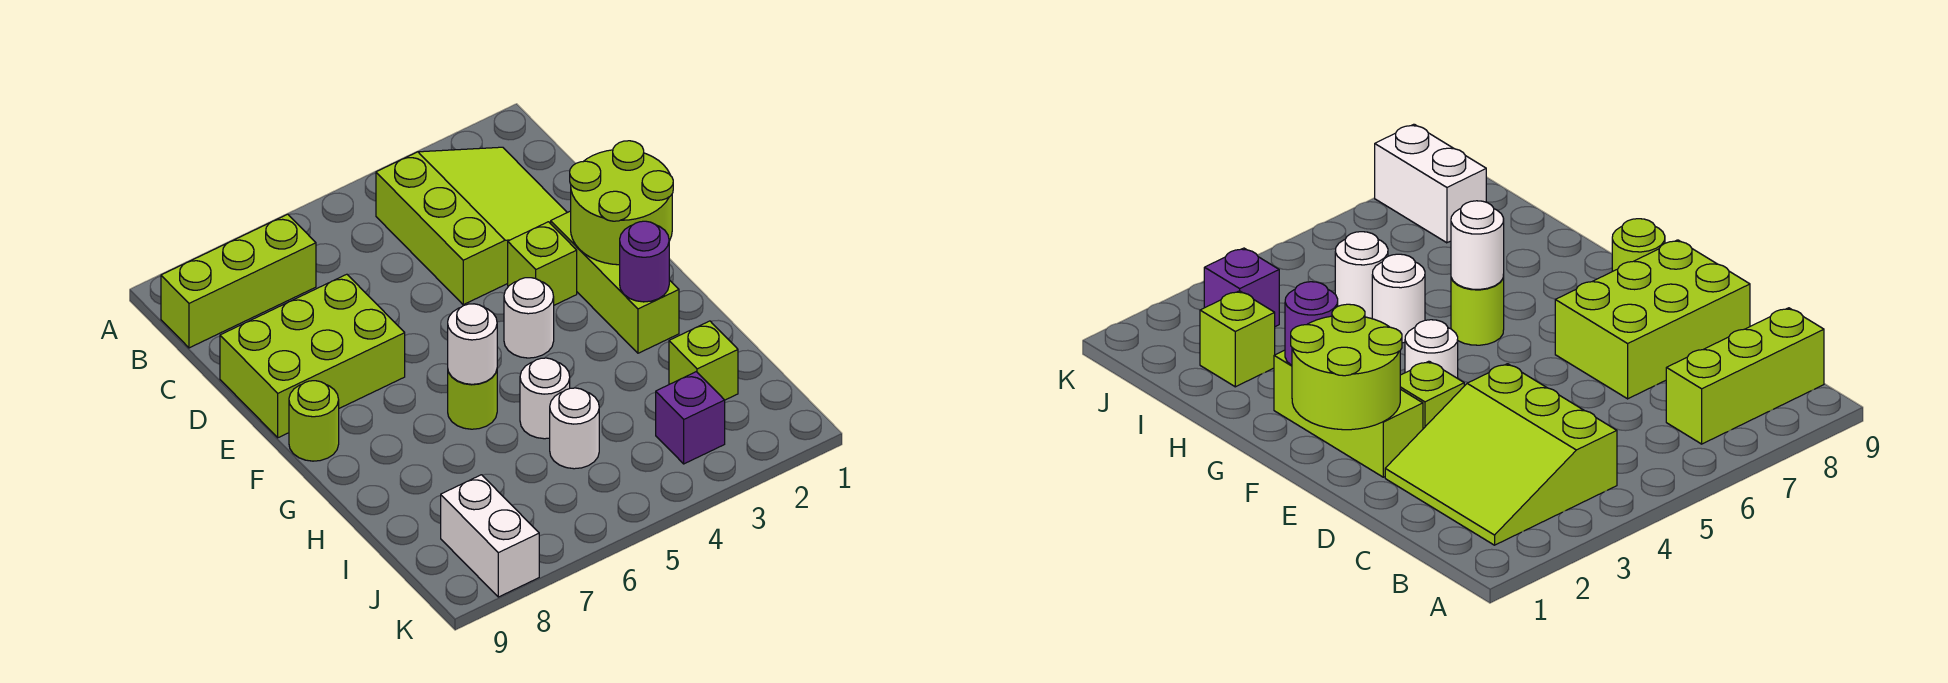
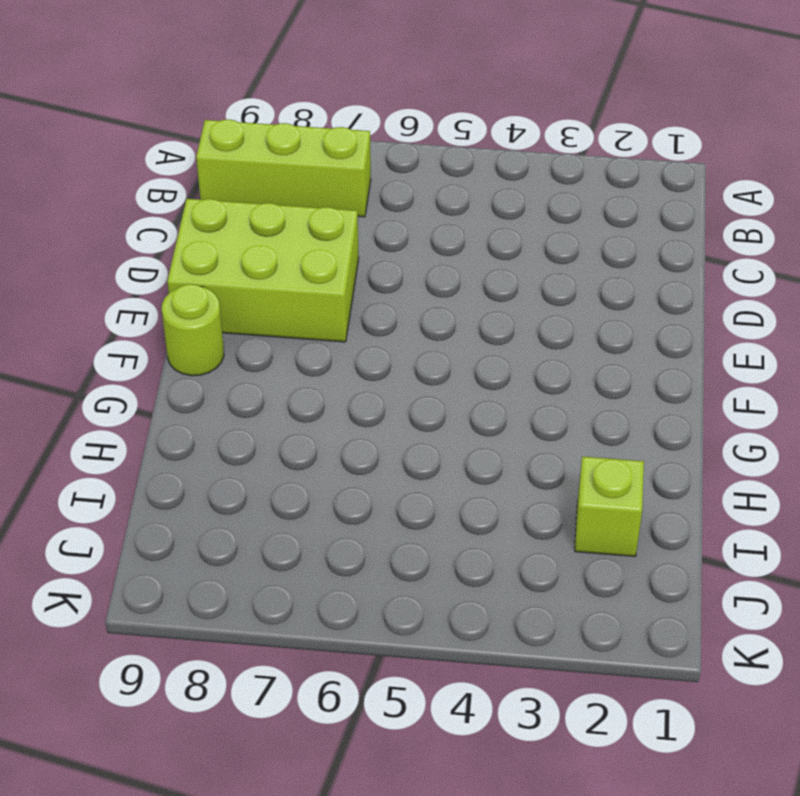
none -> lime slope B2:D4 level 1 top 4
none -> lime brick E2:G2 level 1
none -> lime brick E3 level 1

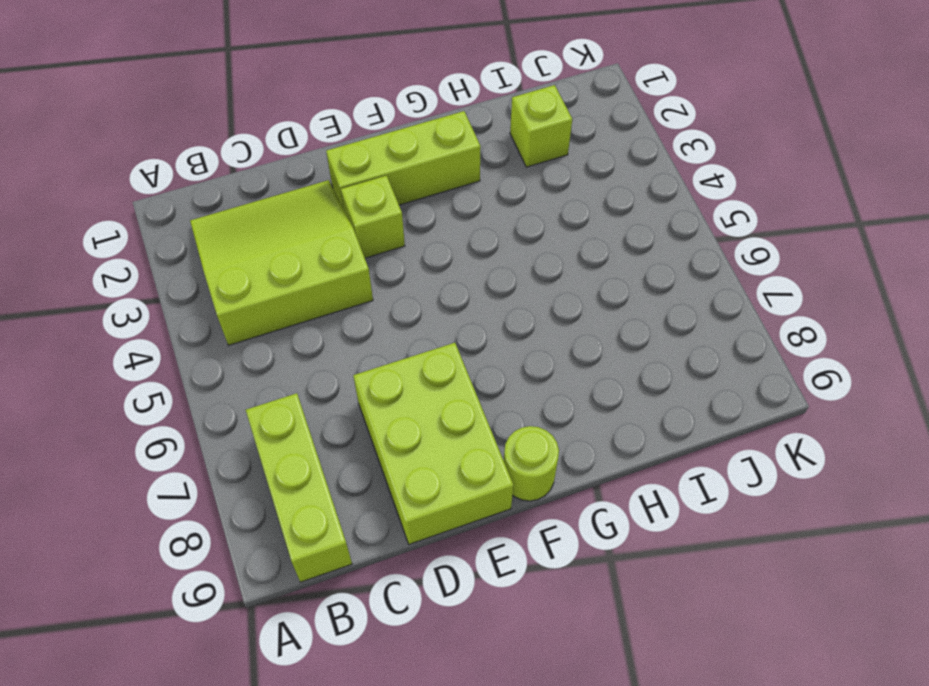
none -> white round brick F4 level 1
none -> lime round brick G6 level 1
none -> white round brick H5 level 1

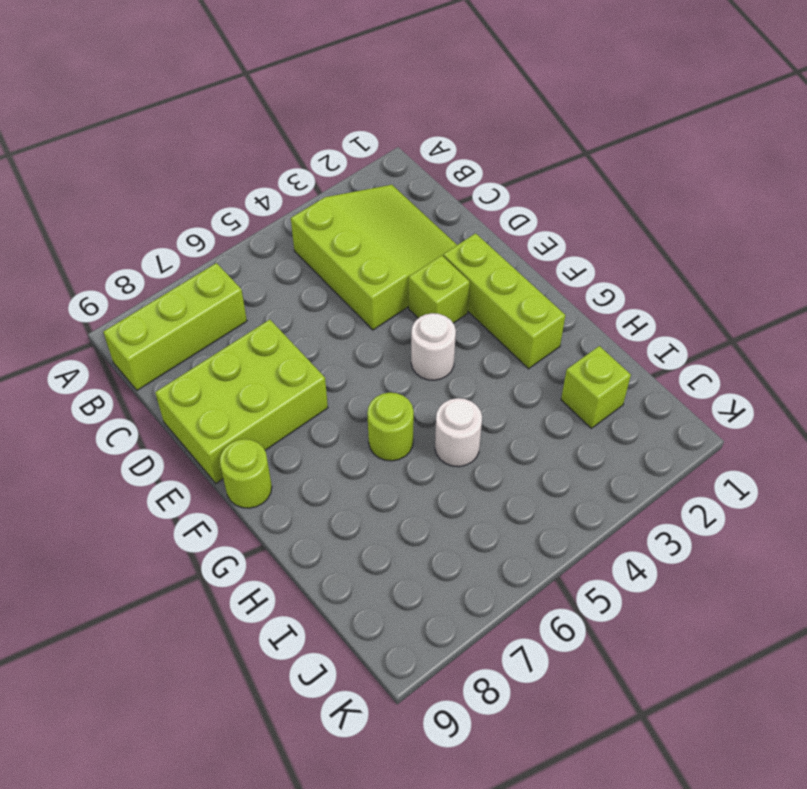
none -> white round brick I5 level 1
none -> purple brick J3 level 1
none -> white brick J8:K8 level 1

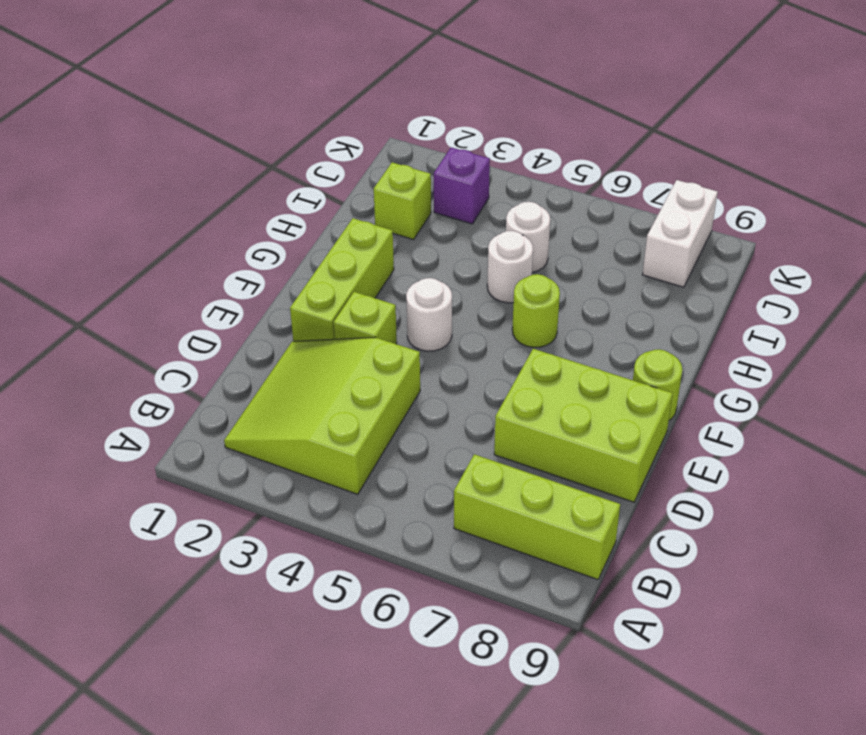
none -> lime round brick E1:F2 level 2
none -> purple round brick G2 level 2
none -> white round brick G6 level 2

